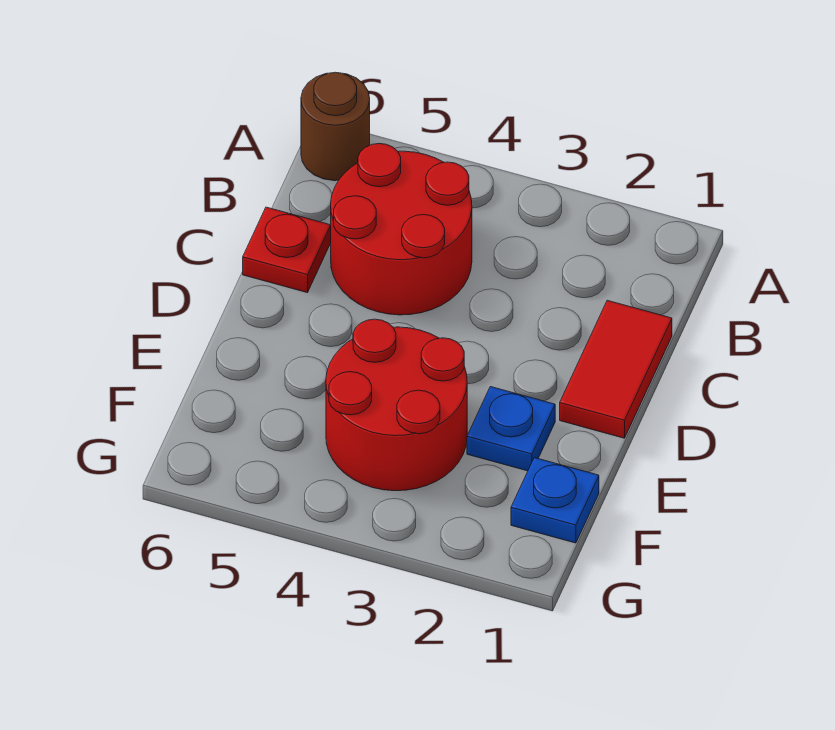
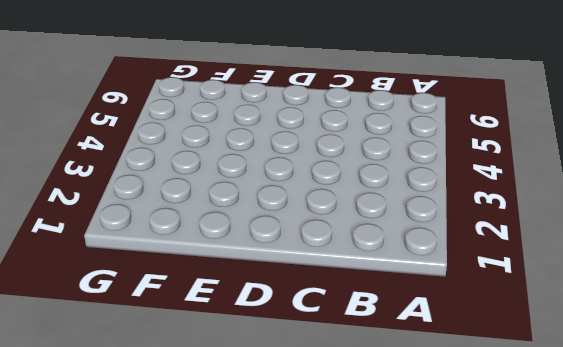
none -> brown round brick A6 level 1
none -> red round brick B4:C5 level 1

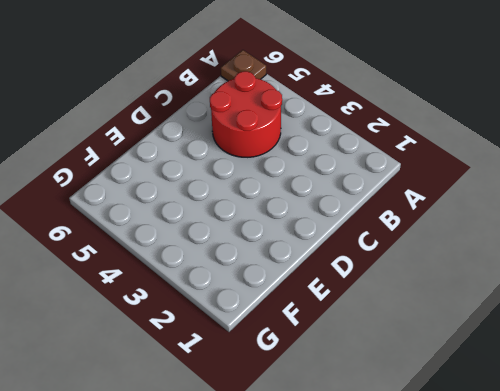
brown plate A6 level 1 -> brown round brick A6 level 1
none -> red tile C1:D1 level 1
none -> red plate C6 level 1

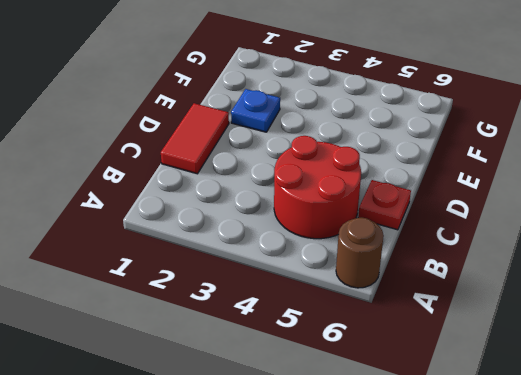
none -> red round brick E3:F4 level 1
none -> blue plate F1 level 1

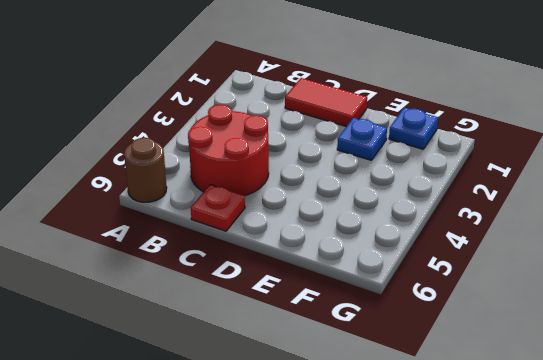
none -> red round brick E3:F4 level 1

